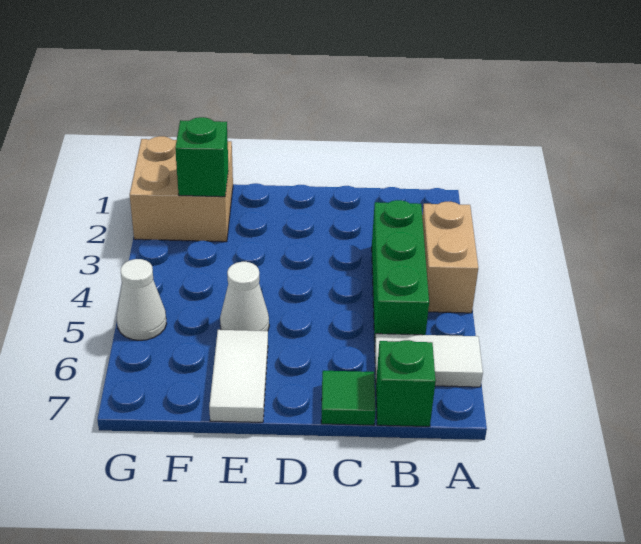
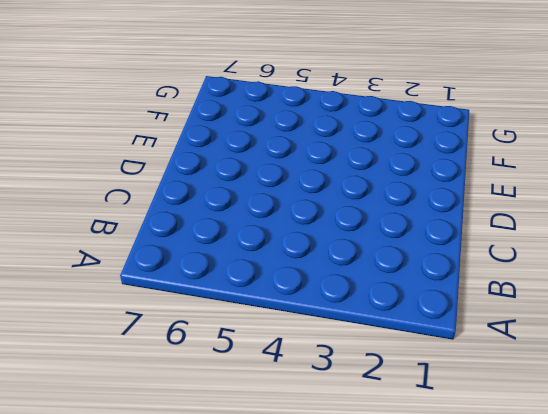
none -> tan brick A3:A4 level 1
none -> white tile A6:B6 level 1

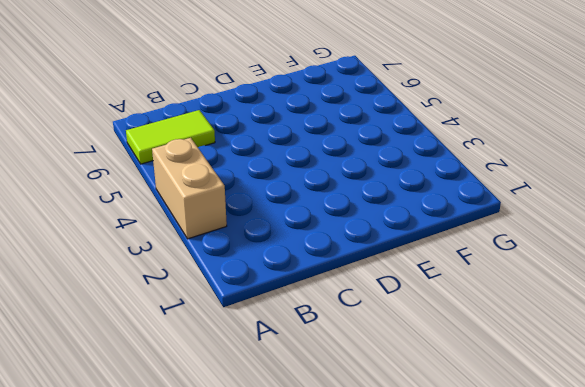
lime tile A6:B6 level 1 -> white tile A6:B6 level 1
none -> green brick B3:B5 level 1
none -> green brick B7 level 1

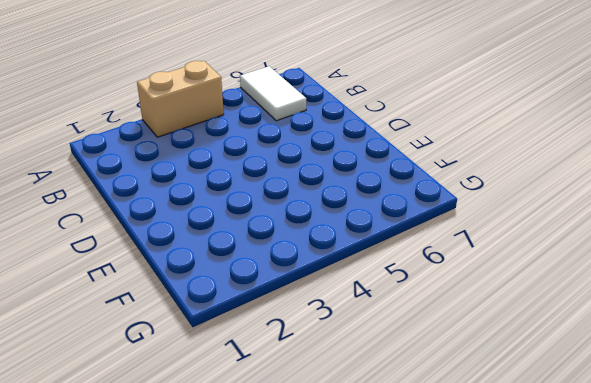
none -> green brick B3:B5 level 1
none -> green brick B7 level 1

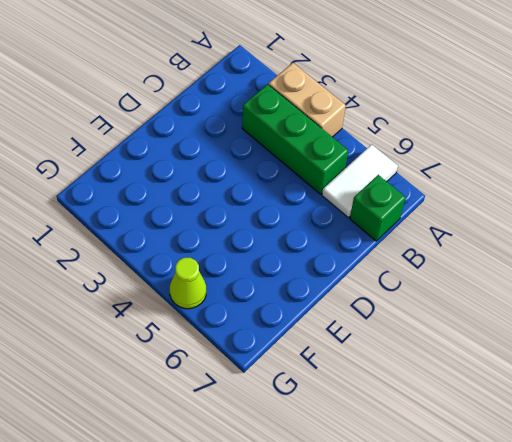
lime cone G5 level 1 -> white cone G5 level 1
none -> green tile C7 level 1
none -> white cone E5 level 1

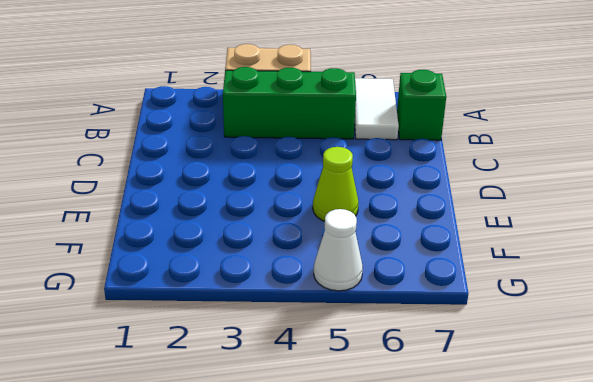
lime cone E5 level 1 -> white cone E5 level 1
none -> green tile C7 level 1
none -> white tile E6:E7 level 1

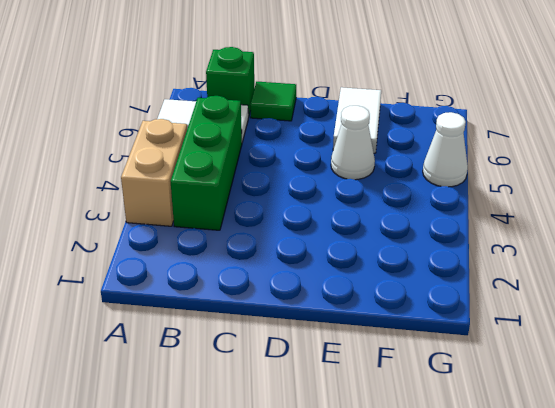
none -> tan brick F1:G2 level 1
none -> green brick F2 level 2

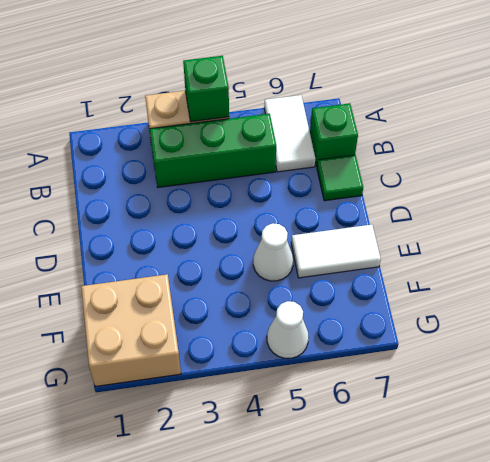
green brick A4 level 2 -> green brick F2 level 2

